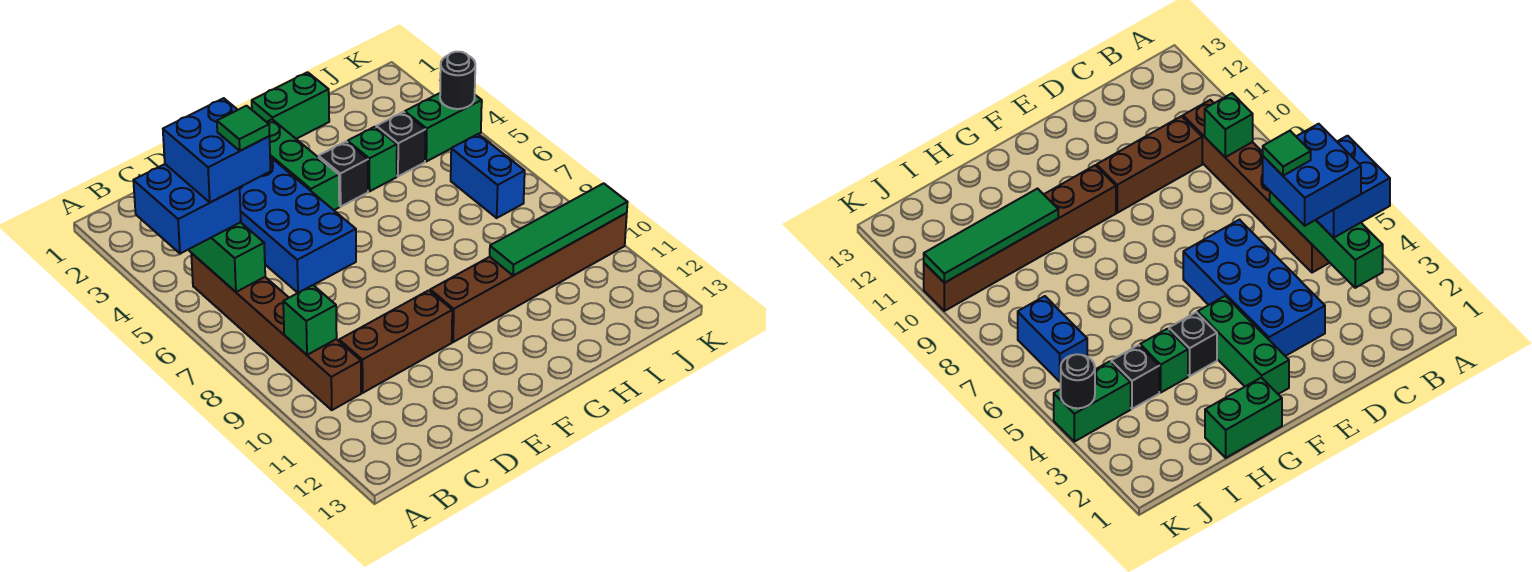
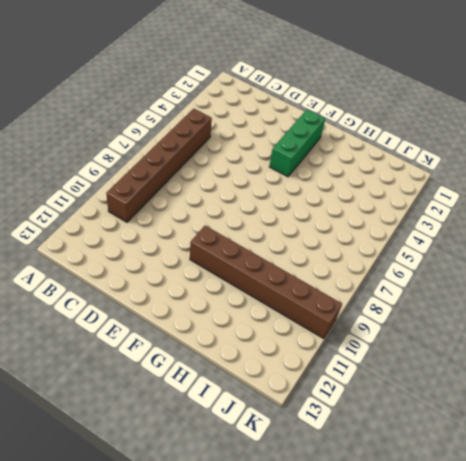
none -> brown brick C10:E10 level 1
none -> blue brick D3:E6 level 1
none -> green brick G1:H1 level 1

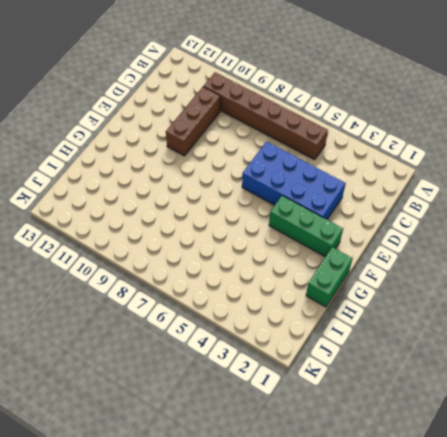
none -> brown brick F10:K10 level 1
none -> black brick G4 level 1
none -> green brick H4 level 1

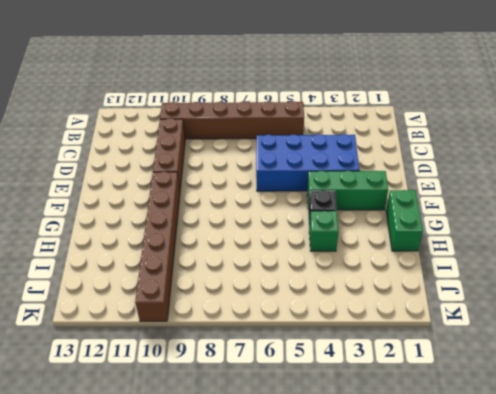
none -> black brick I4 level 1
none -> green brick J4:K4 level 1
none -> blue brick J6:J7 level 1

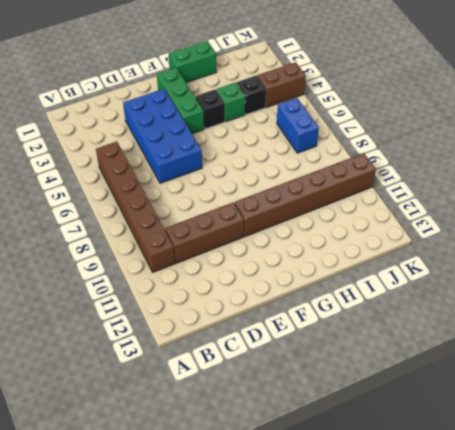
brown brick J4:K4 level 1 -> green brick J4:K4 level 1
none -> green brick B3:B6 level 2
none -> green brick B9 level 2
none -> green tile H10:K10 level 2

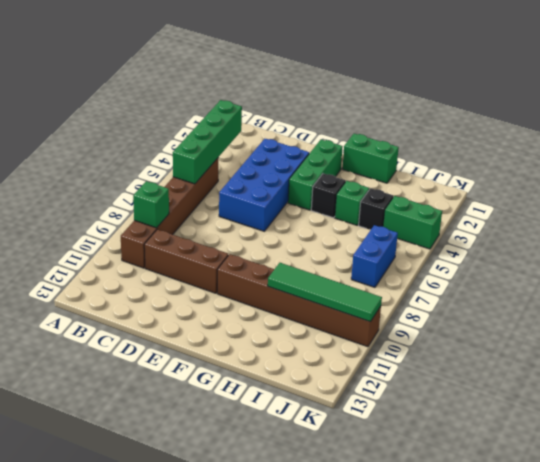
none -> black round brick K4 level 2
none -> blue brick A4:B5 level 3
none -> blue brick B4:C5 level 4

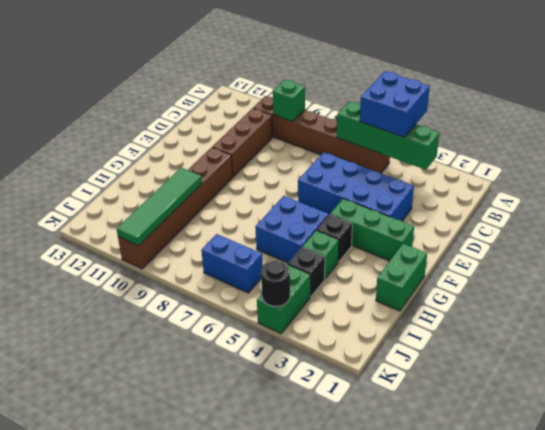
blue brick G5:H6 level 1 -> blue brick B4:C5 level 4
none -> green tile C5 level 5

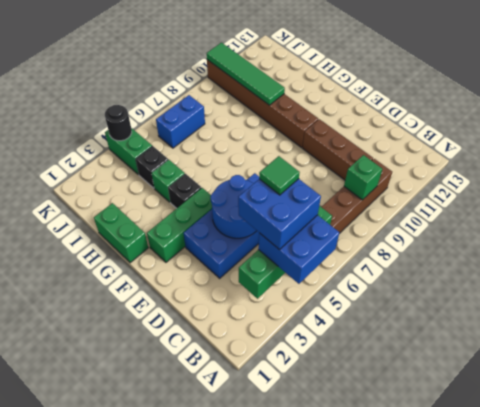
blue round brick D4:E5 level 2 -> none

